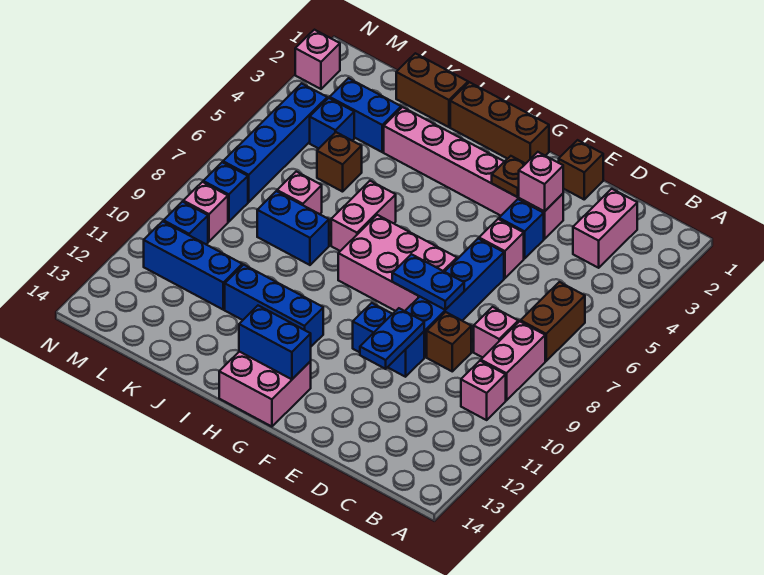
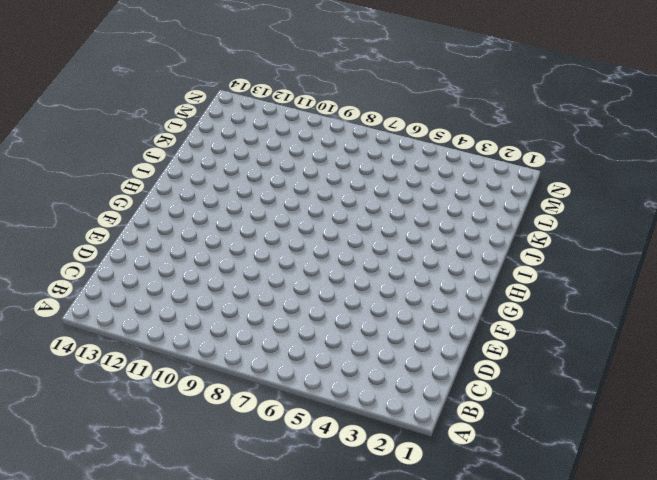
none -> brown brick B6:B7 level 1
none -> pink brick B8:B9 level 1
none -> pink brick B10 level 1
none -> pink brick C2:C3 level 1

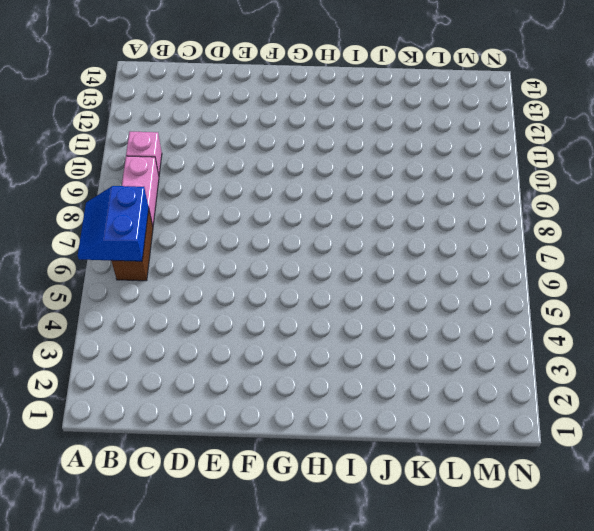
blue slope A6:B7 level 2 top B -> none
none -> pink brick C2:C3 level 1
none -> pink brick C8 level 1
none -> brown brick D9 level 1
none -> brown brick E1 level 1

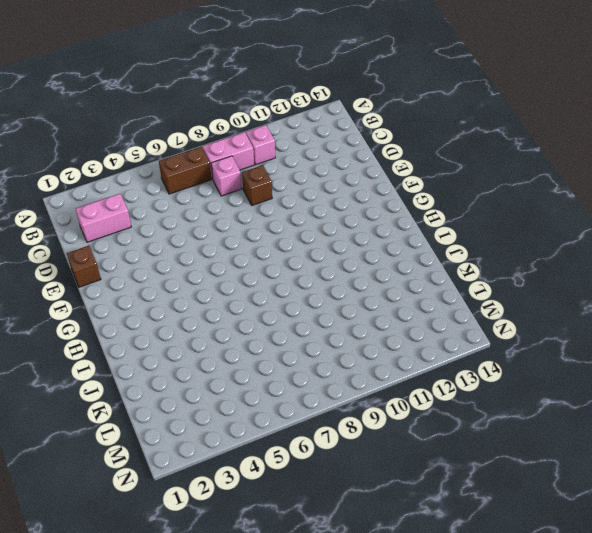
none -> pink brick E3:J3 level 1
none -> blue brick E4 level 1
none -> pink brick E5 level 1
none -> blue brick E6:E9 level 1

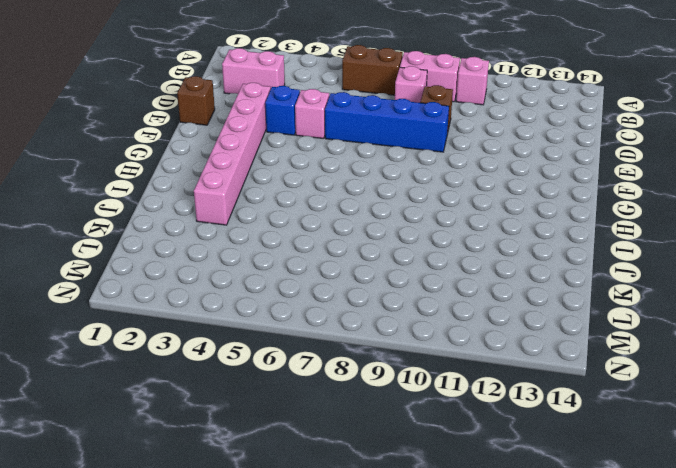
none -> blue brick E10:F10 level 1
none -> pink brick F7:H8 level 1
none -> brown brick G1:I1 level 1
none -> pink brick G13:H14 level 1

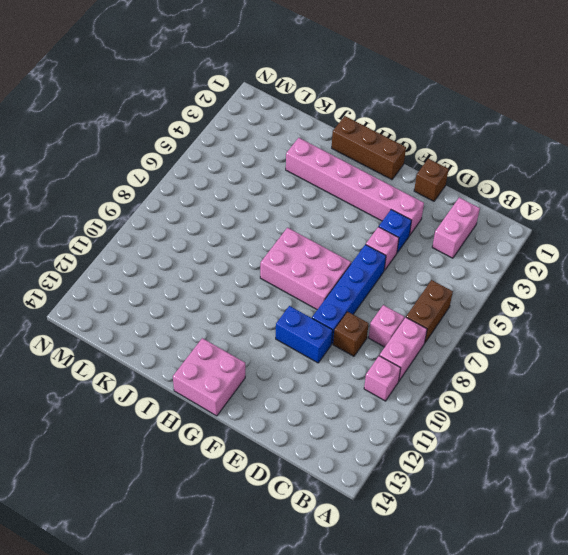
none -> blue brick H11:J11 level 1
none -> pink brick I6:I7 level 1
none -> brown brick J1:K1 level 1
none -> blue brick J8:K8 level 1

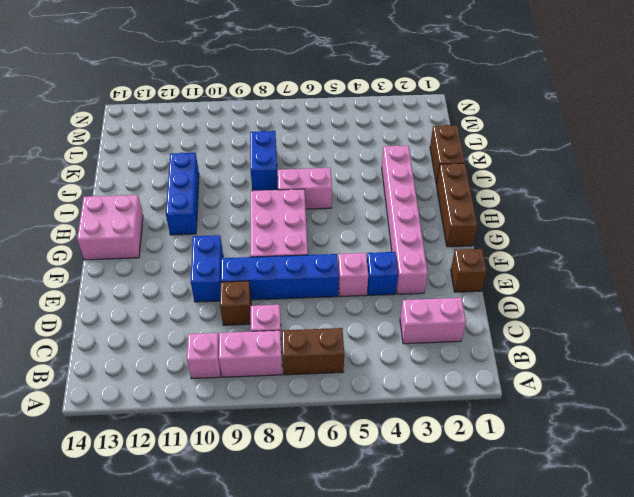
none -> blue brick K3:L3 level 1
none -> brown brick K5 level 1
none -> pink brick K7 level 1
none -> blue brick K11:M11 level 1

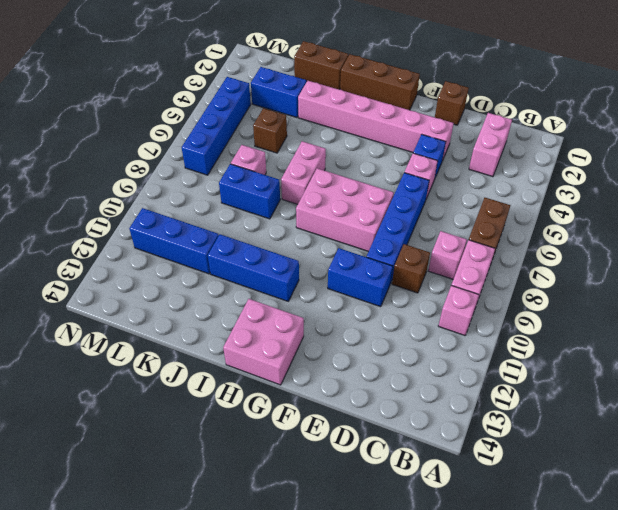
none -> blue brick L4 level 1
none -> blue brick M8 level 1
none -> pink brick M9 level 1
none -> blue brick M10 level 1

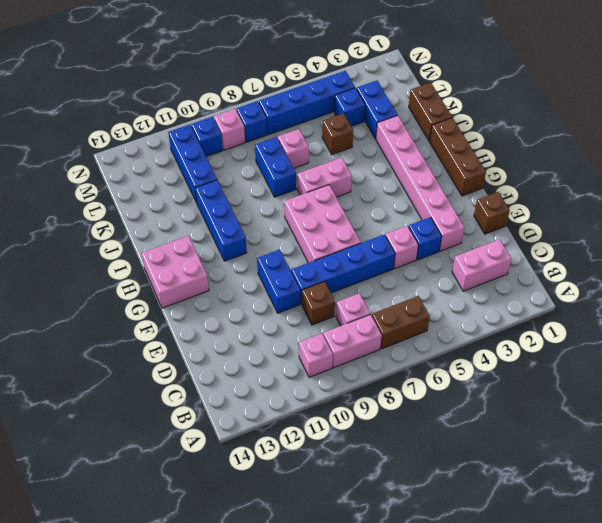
none -> pink brick N2 level 1
none -> pink brick E3 level 2
none -> blue plate E8:F8 level 2
none -> blue plate E10:E11 level 2

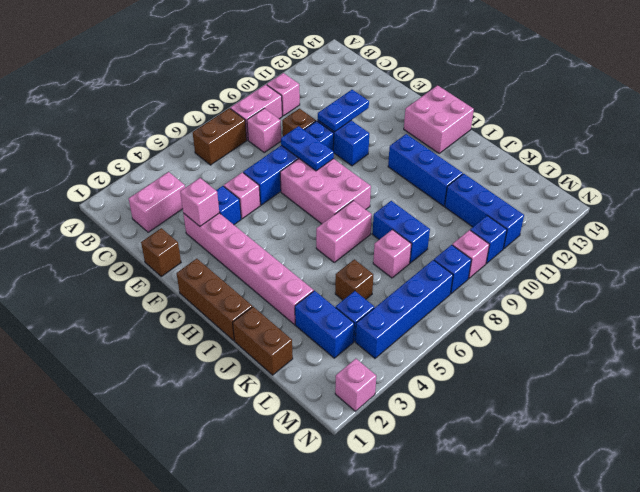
none -> brown plate F3 level 2
none -> blue brick G13:H13 level 2

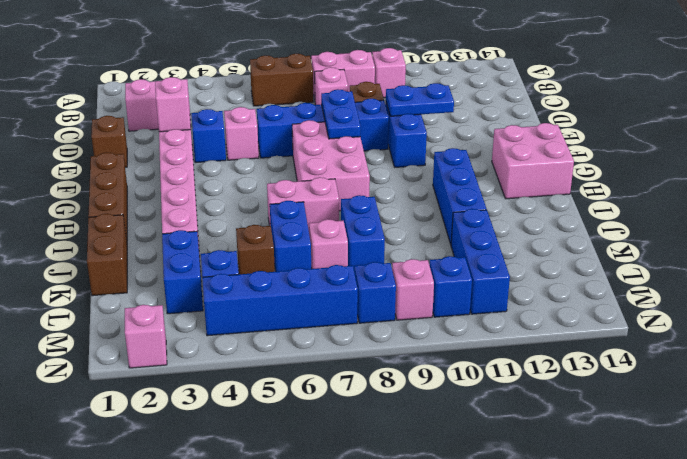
blue brick J6:K6 level 1 -> blue brick G13:H13 level 2
none -> brown plate F3 level 2

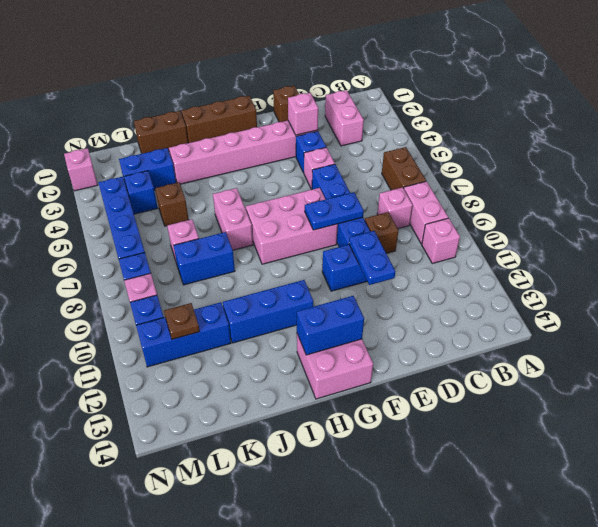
brown plate L11 level 2 -> brown plate F3 level 2

